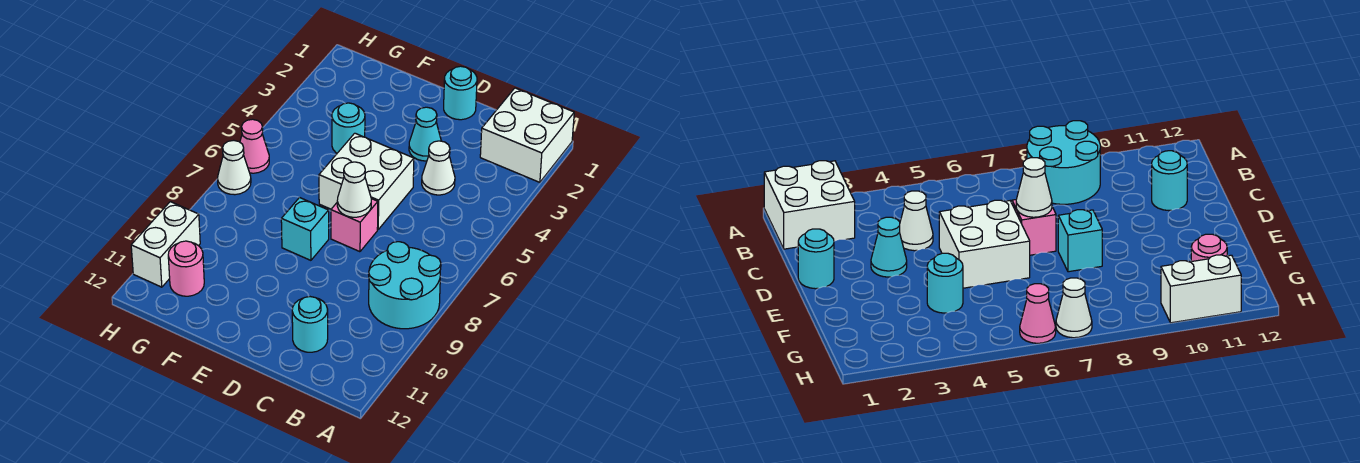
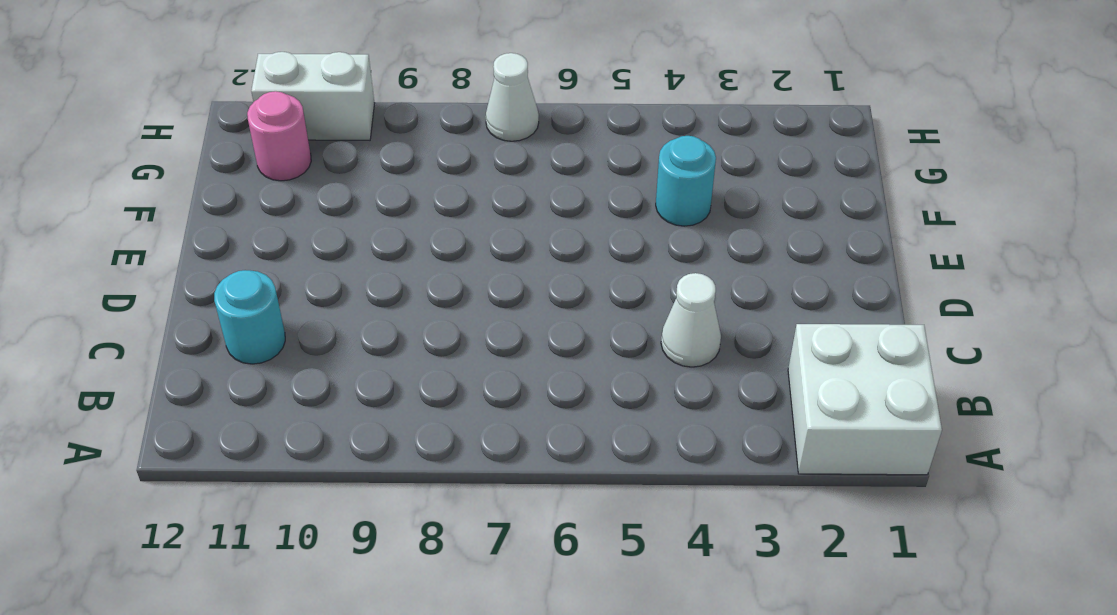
none -> cyan round brick A8:B9 level 1
none -> cyan round brick D1 level 1
none -> cyan cone D3 level 1

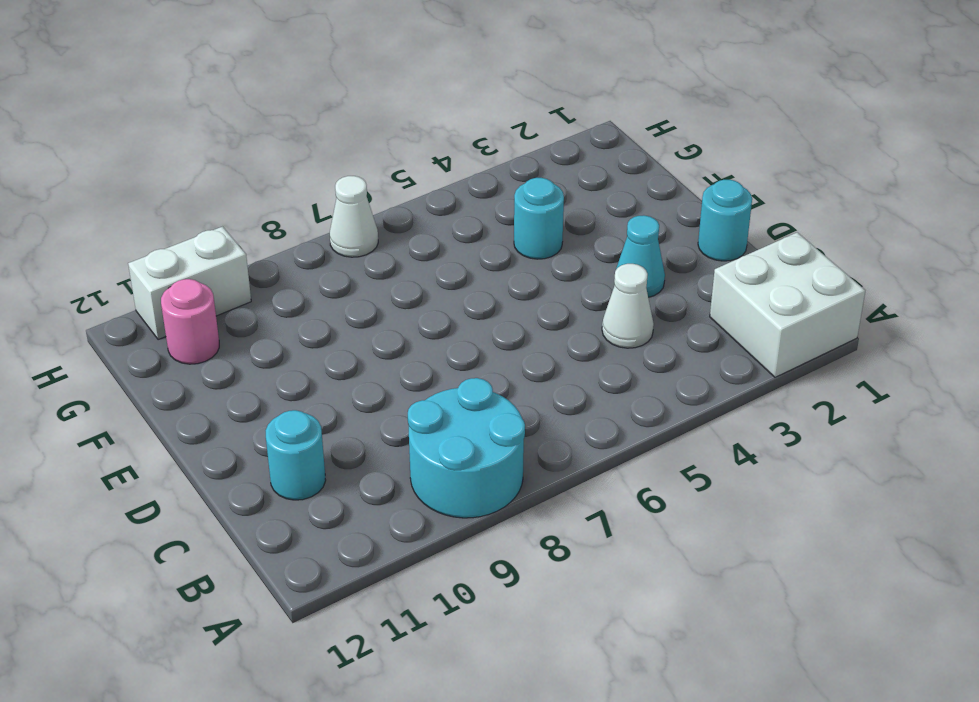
none -> white brick D5:E6 level 1
none -> pink brick D7 level 1
none -> cyan brick E8 level 1

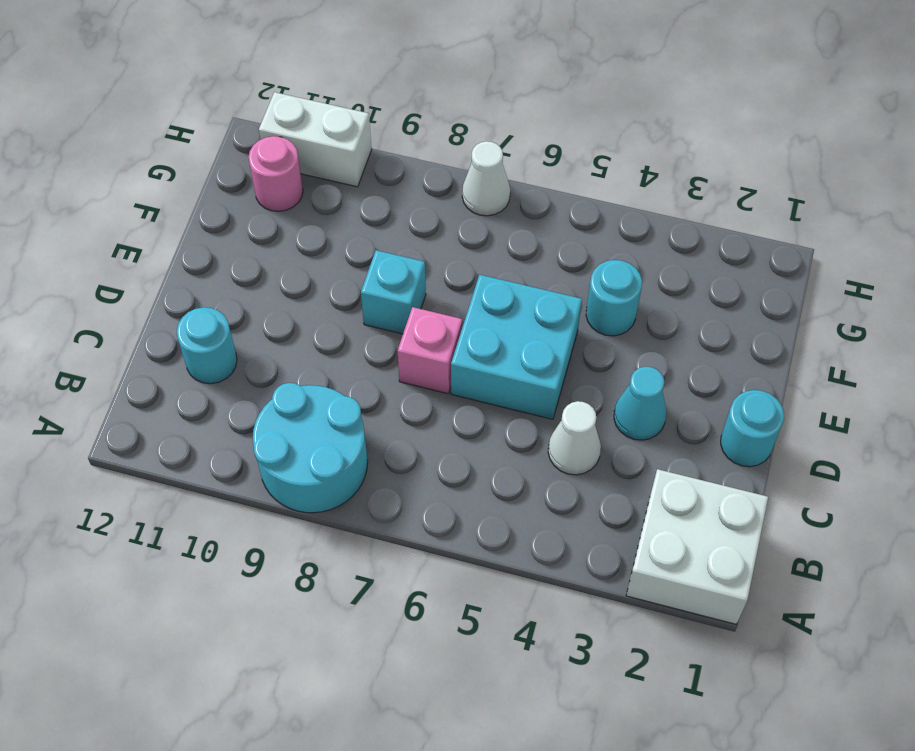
cyan brick D5:E6 level 1 -> white brick D5:E6 level 1
none -> pink cone H6 level 1
none -> white cone D7 level 2

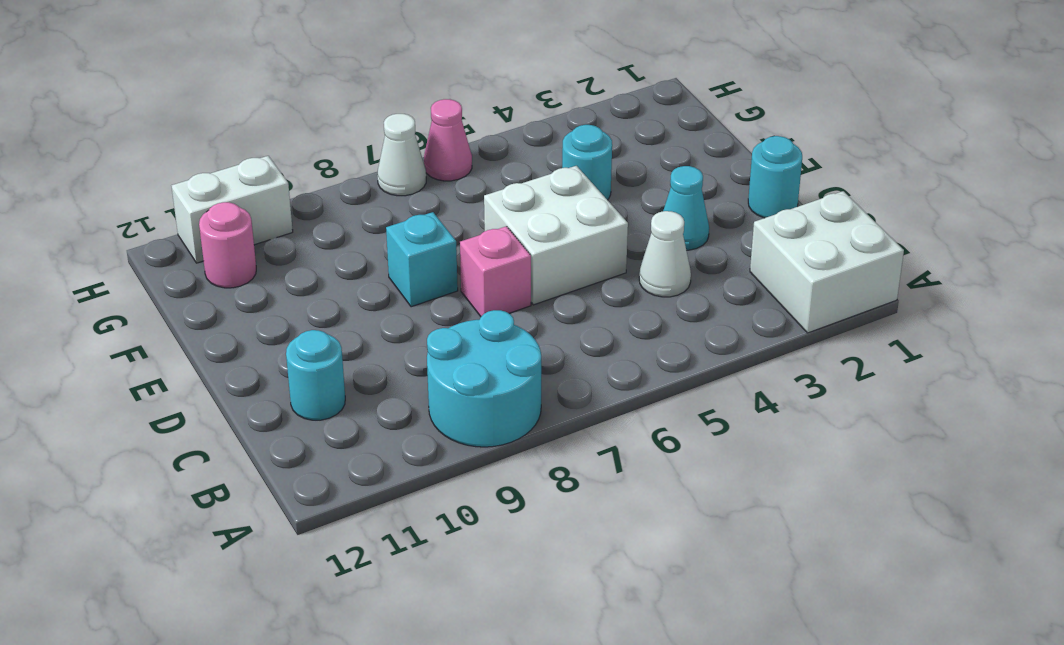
none -> white cone D7 level 2

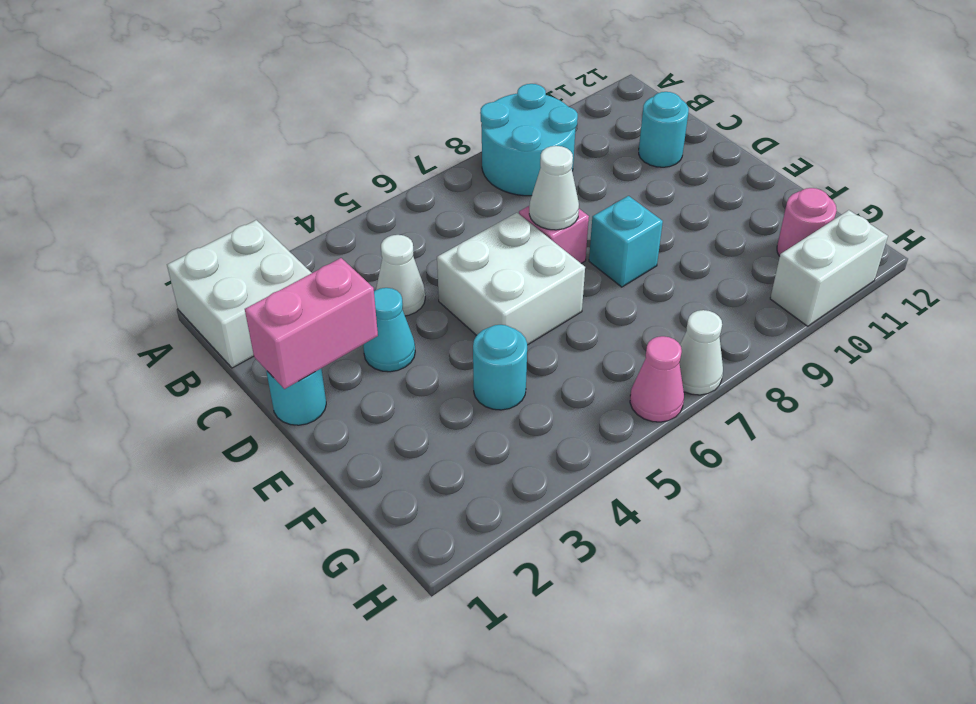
pink brick D1:D2 level 2 -> none

